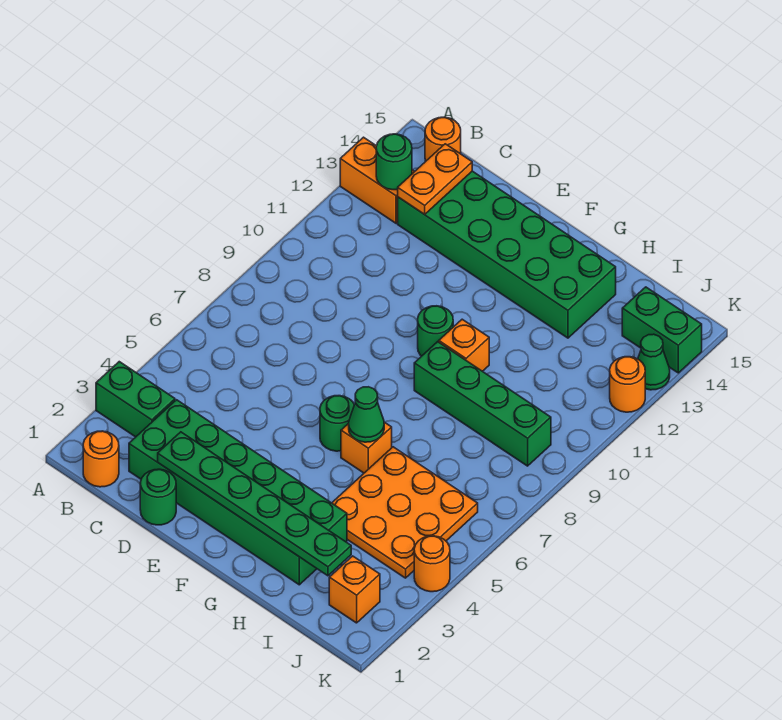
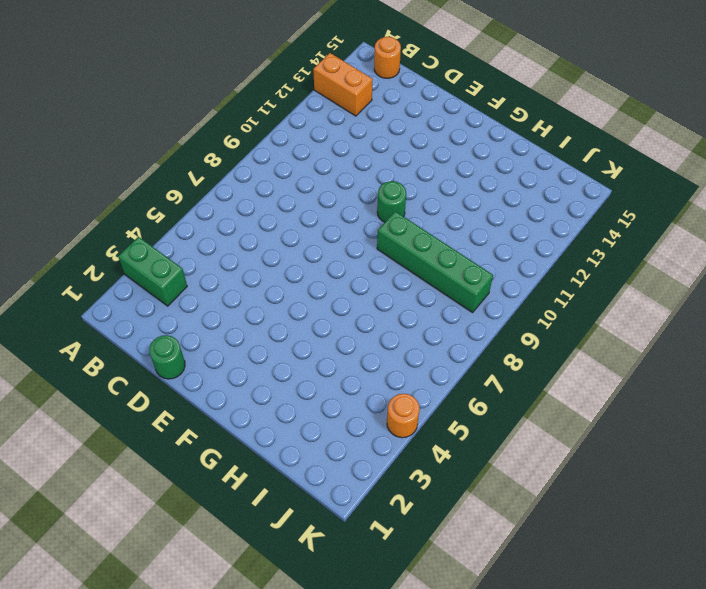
none -> orange round brick B1 level 1
none -> green brick C2:H3 level 1
none -> green brick C13:H14 level 1

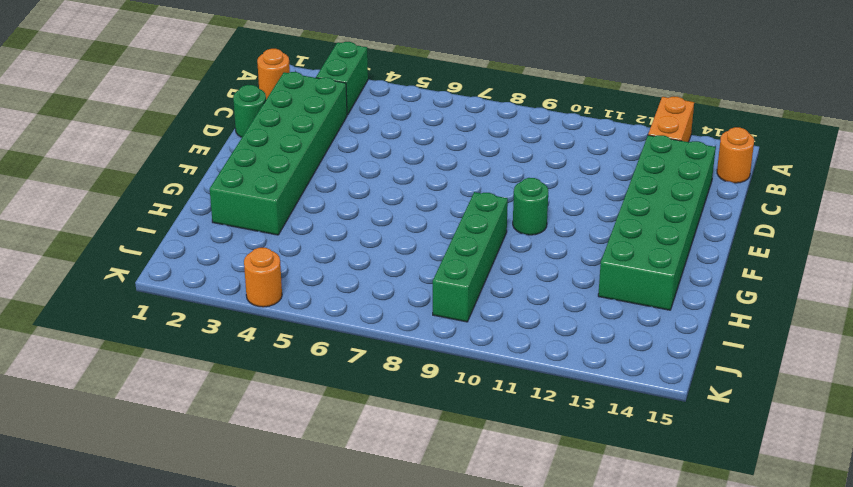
none -> green round brick F6 level 1
none -> orange brick G6 level 1
none -> orange brick G10 level 1

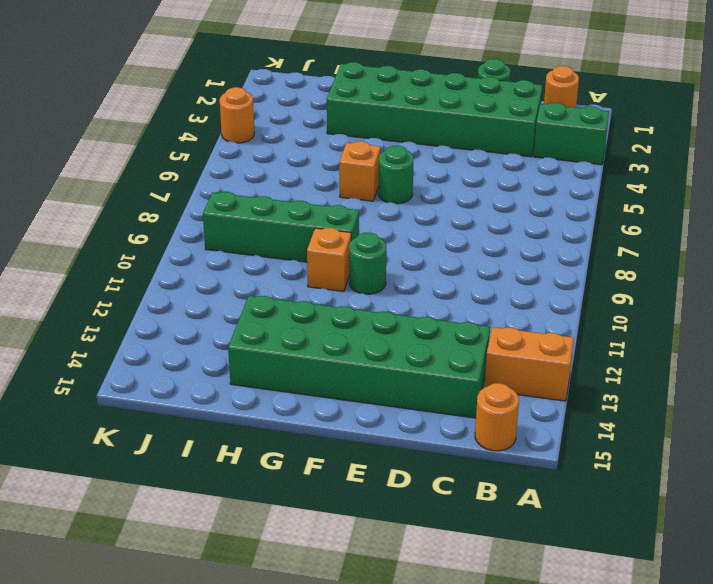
none -> orange plate H4:J6 level 1
none -> orange brick J2 level 1
none -> green brick J14:K14 level 1

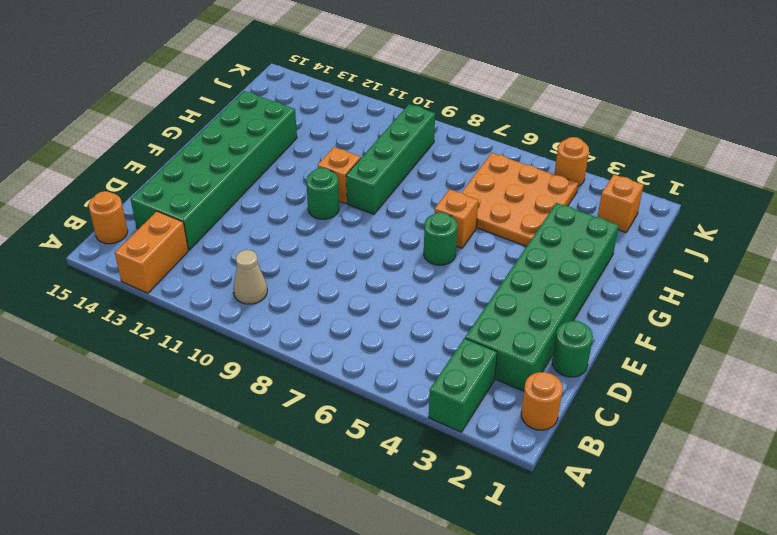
tan cone B10 level 1 -> none
none -> green brick J14:K14 level 1
none -> orange round brick K12 level 1
none -> green cone K13 level 1

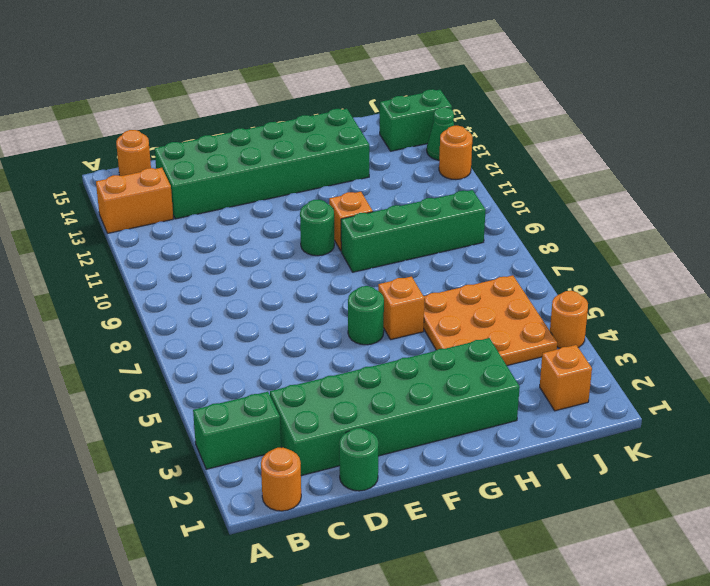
none -> green round brick B13 level 2
none -> orange plate C13:C14 level 2
none -> green plate D2:I2 level 2

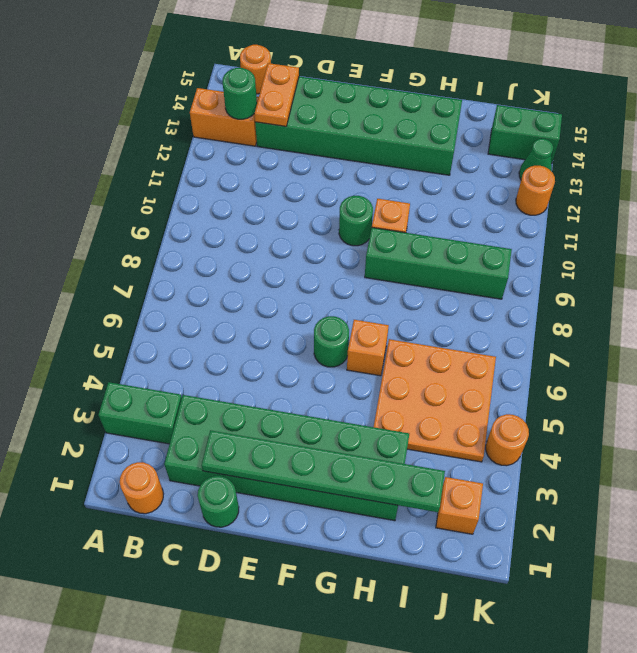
none -> green cone G6 level 2

